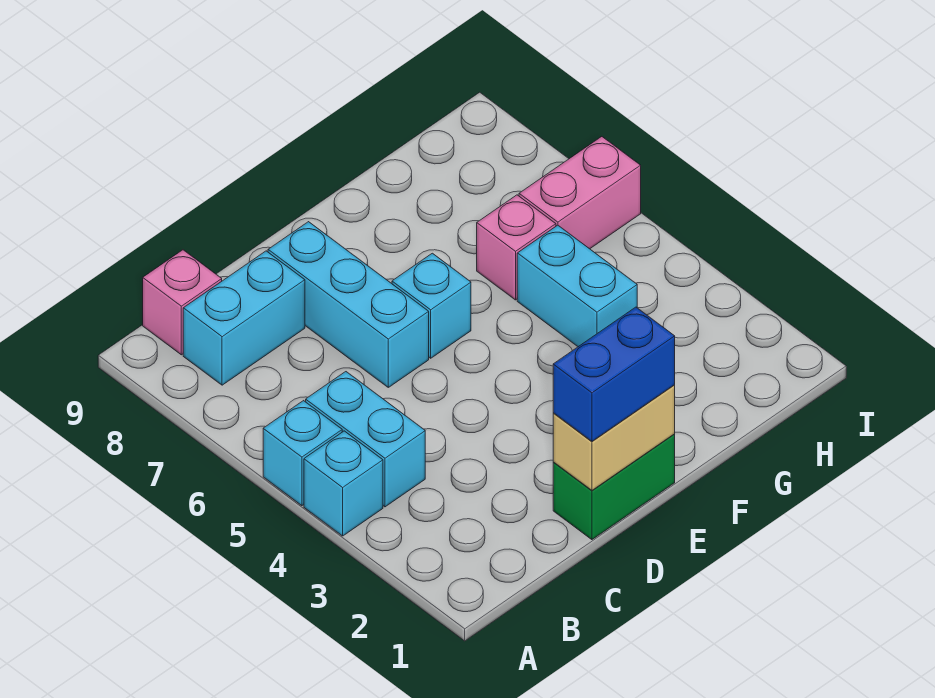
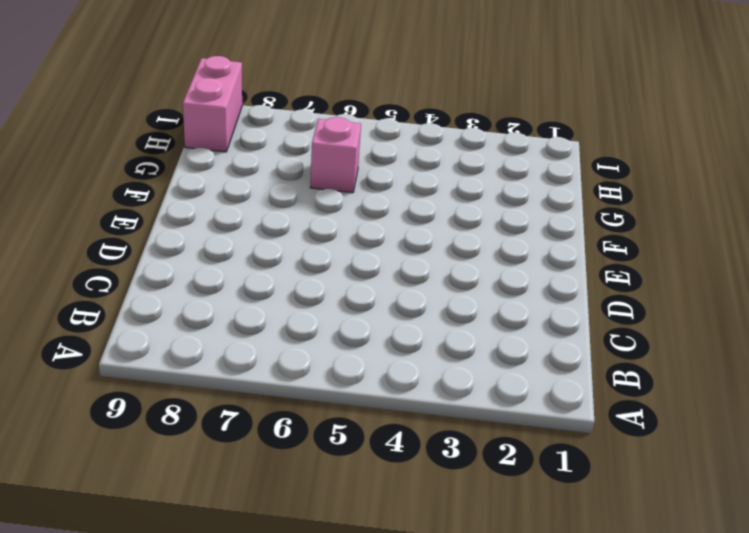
pink brick H9:I9 level 1 -> pink brick H6:I6 level 1
none -> cyan brick A4 level 1
none -> cyan brick A5 level 1
none -> cyan brick B4:B5 level 1

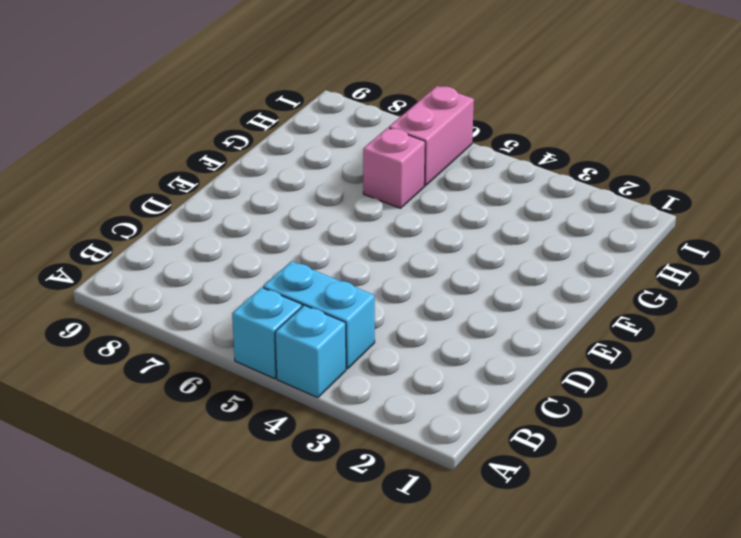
none -> cyan brick B8:C8 level 1
none -> pink brick B9 level 1
none -> green brick D1:E1 level 1

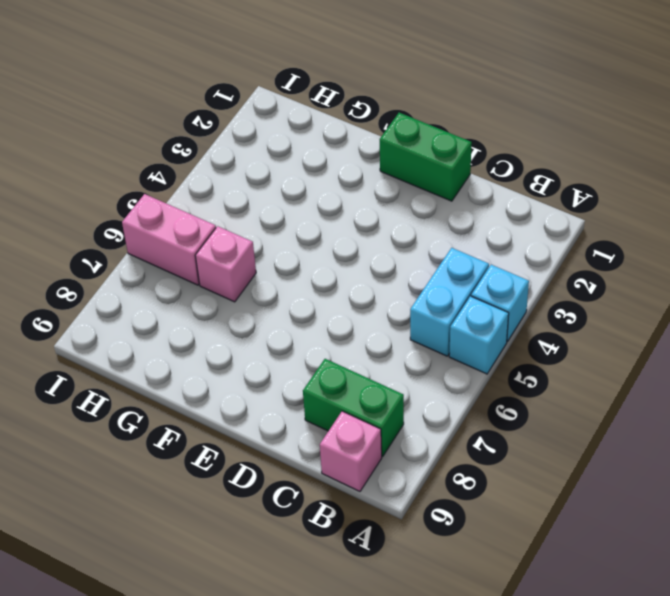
green brick B8:C8 level 1 -> cyan brick B8:C8 level 1
none -> cyan brick D6:D8 level 1
none -> cyan brick E6 level 1
none -> cyan brick G4:G5 level 1

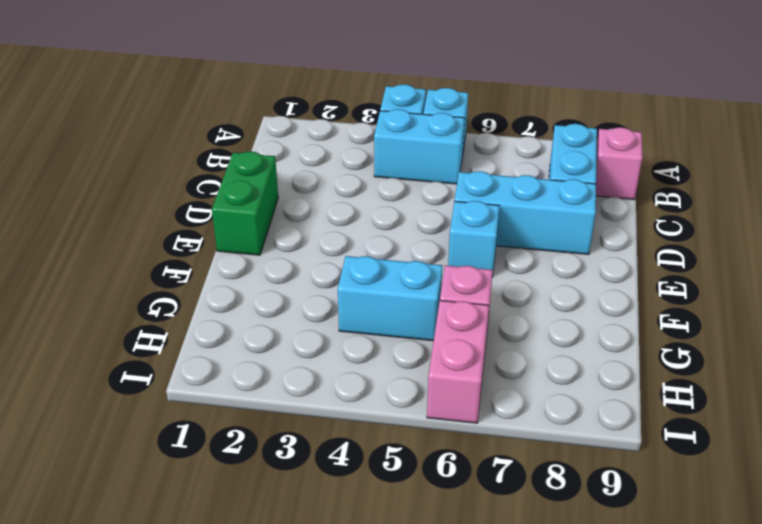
none -> tan brick D1:E1 level 2
none -> blue brick D1:E1 level 3

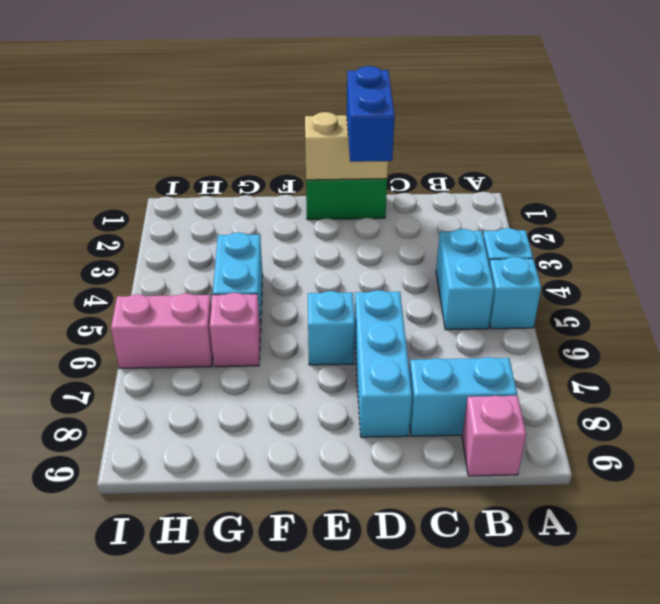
blue brick D1:D2 level 3 -> blue brick D1:E1 level 3

